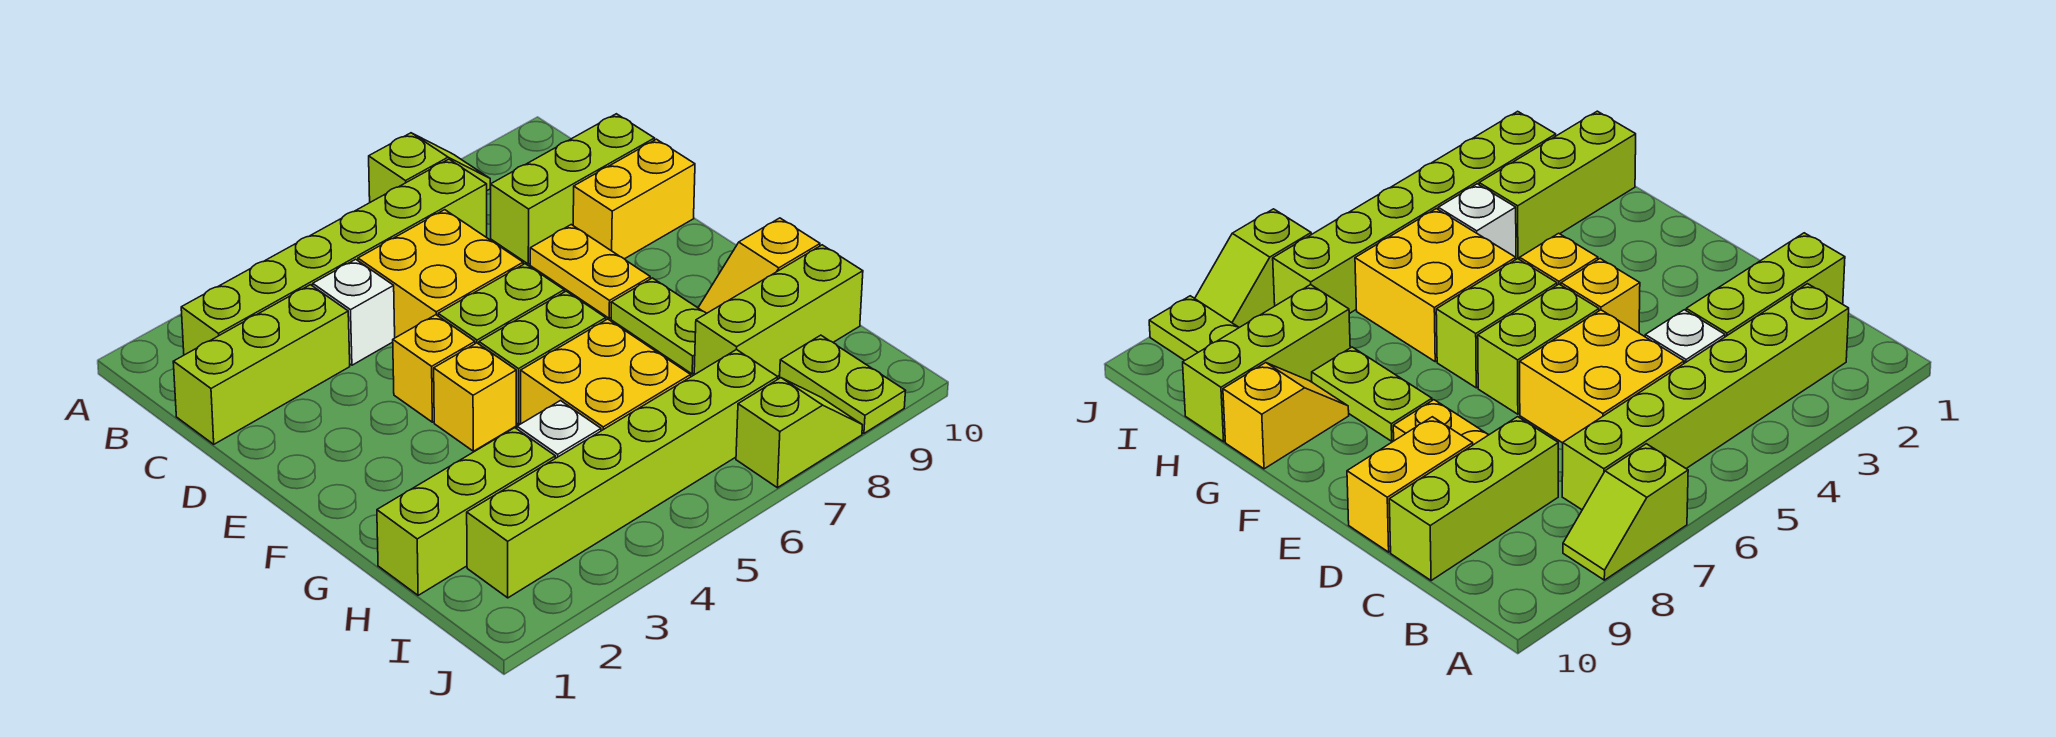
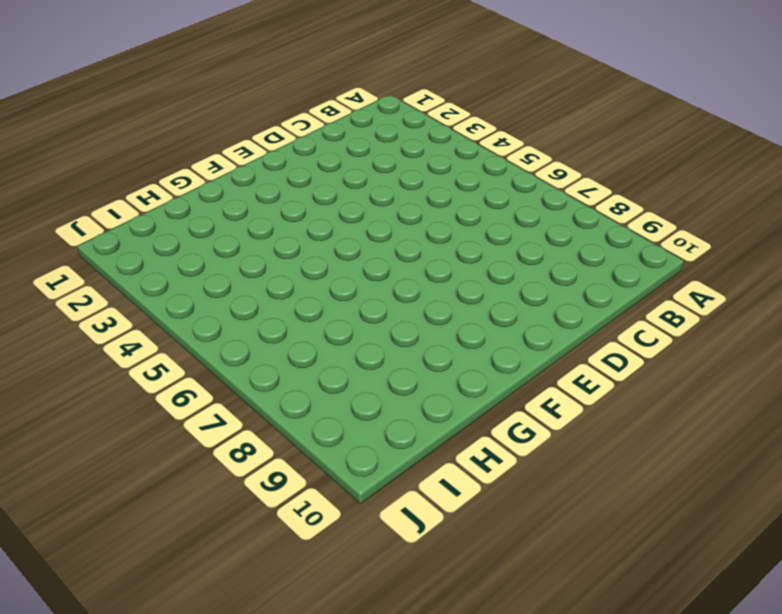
none -> lime slope A7:A8 level 1 top 7
none -> lime brick B2:B7 level 1
none -> lime brick C1:C3 level 1

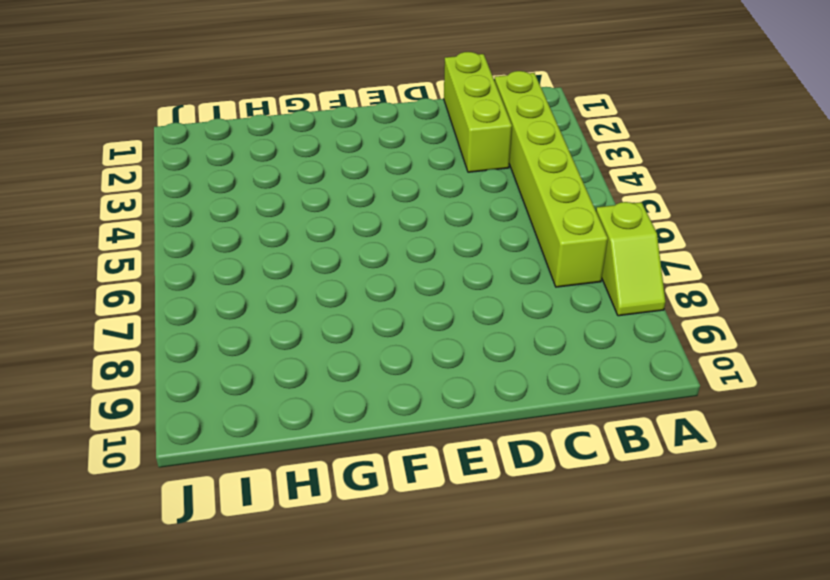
none -> white brick C4 level 1
none -> yellow brick C5:D6 level 1
none -> lime brick C8:C10 level 1

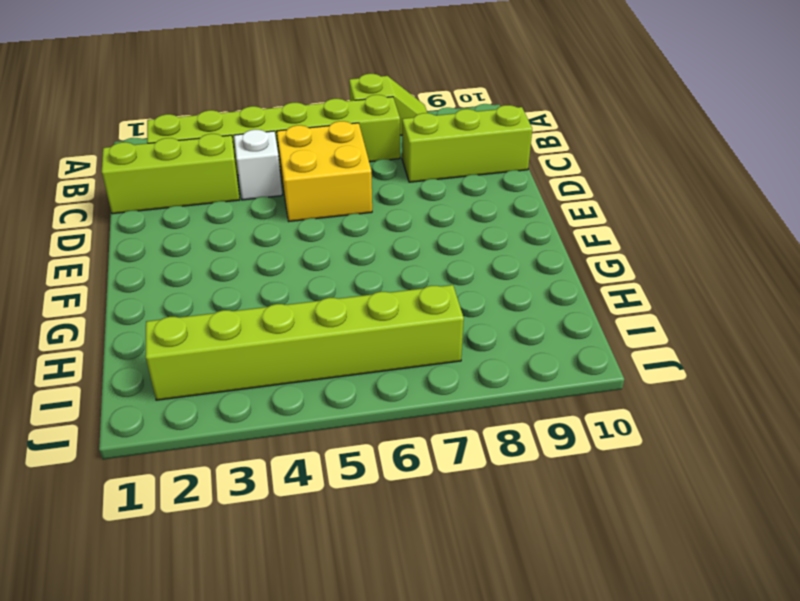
none -> yellow plate D8:E8 level 1
none -> yellow brick D9:D10 level 1
none -> yellow brick E4 level 1

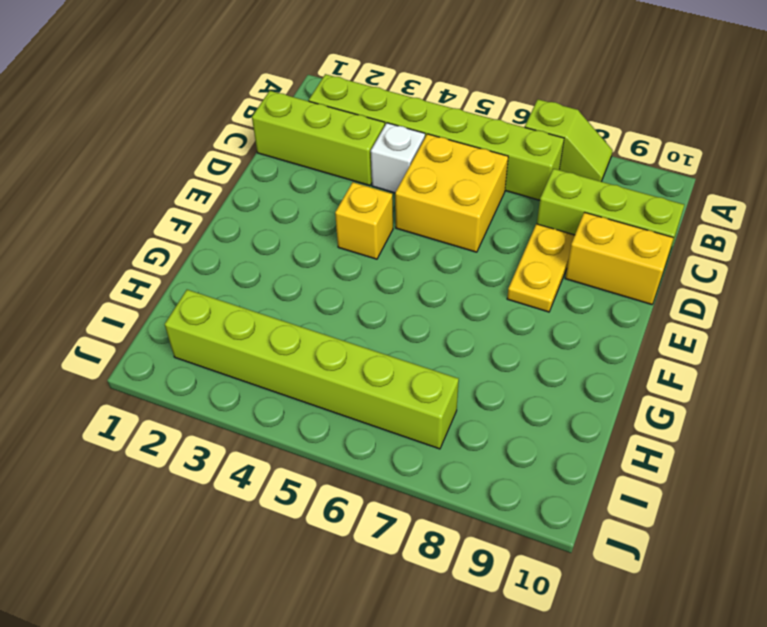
none -> lime brick E5:E6 level 1
none -> yellow brick F4 level 1
none -> lime brick F5:F6 level 1

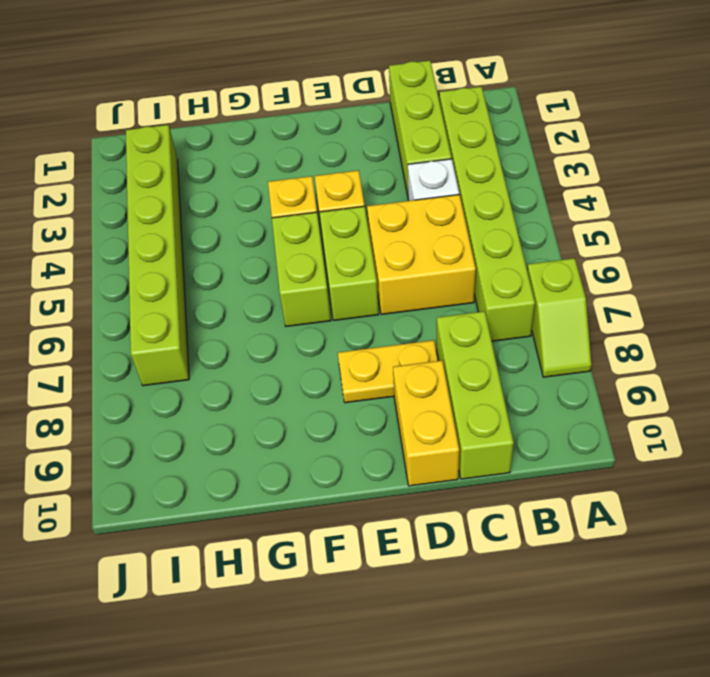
none -> lime plate F8:G8 level 1
none -> yellow brick G5:H6 level 1
none -> yellow slope G9:G10 level 1 top 10

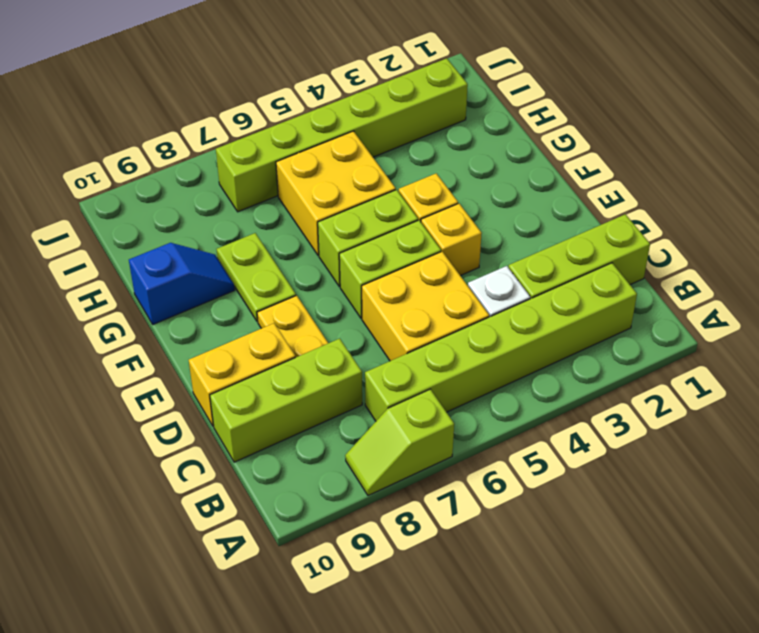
blue slope G9:G10 level 1 top 10 -> yellow slope G9:G10 level 1 top 10
none -> lime brick H1:H3 level 1
none -> white brick H4 level 1
none -> lime brick H8:H10 level 1

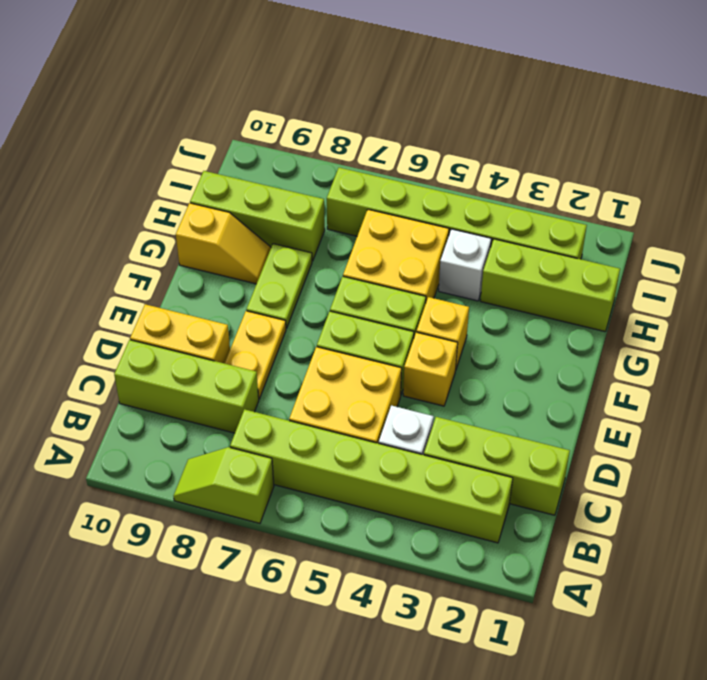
none -> lime plate I9:J9 level 1
none -> lime slope J7:J8 level 1 top 7

